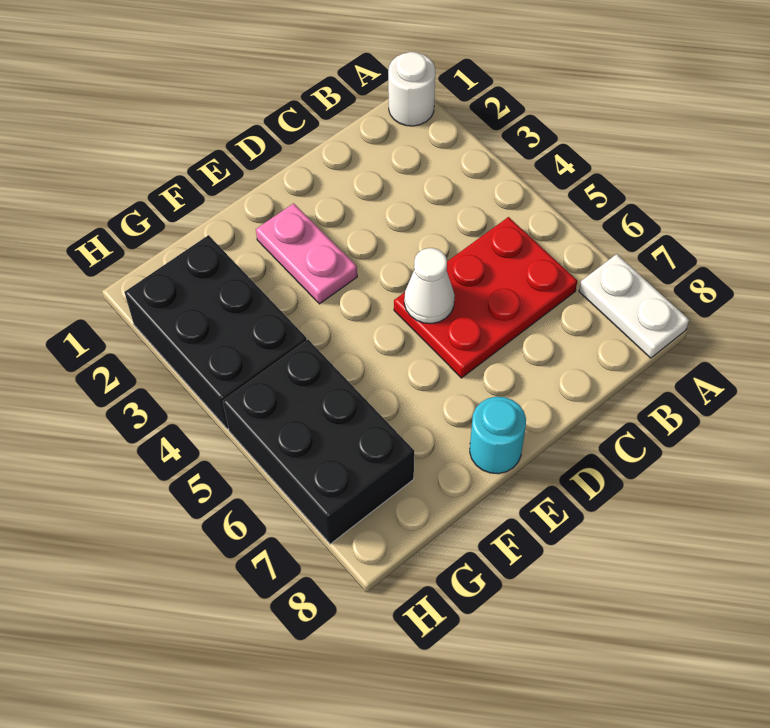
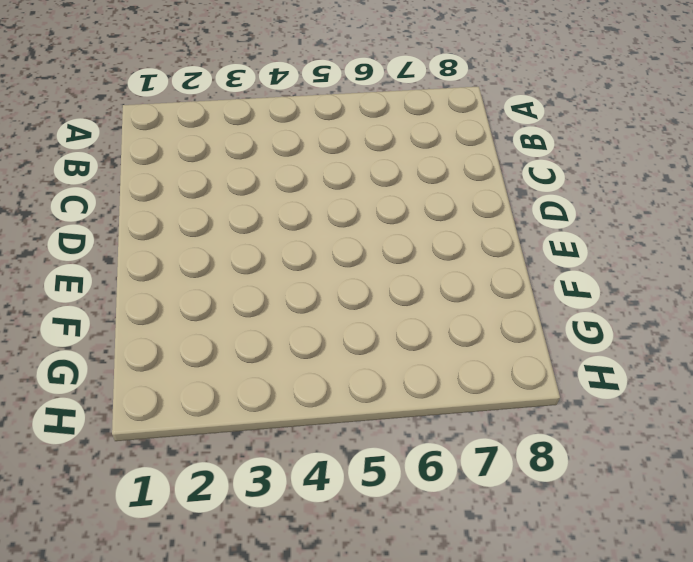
none -> white round brick A1 level 1
none -> white plate A7:A8 level 1

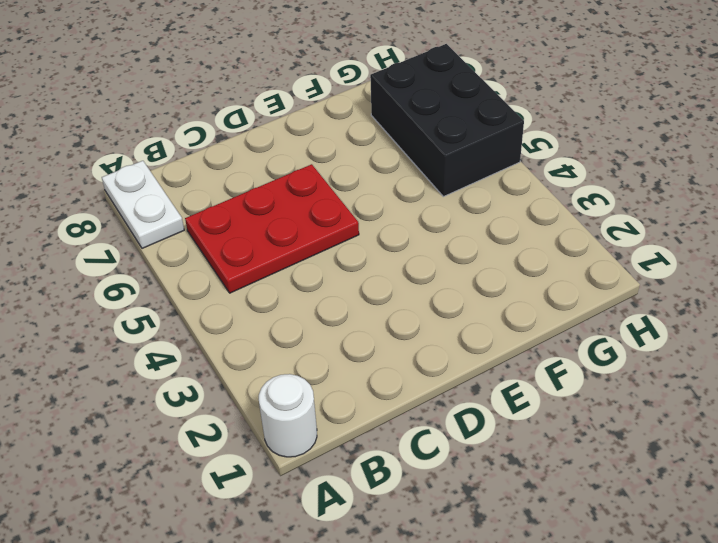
none -> pink plate E2:E3 level 1
none -> cyan round brick E8 level 1

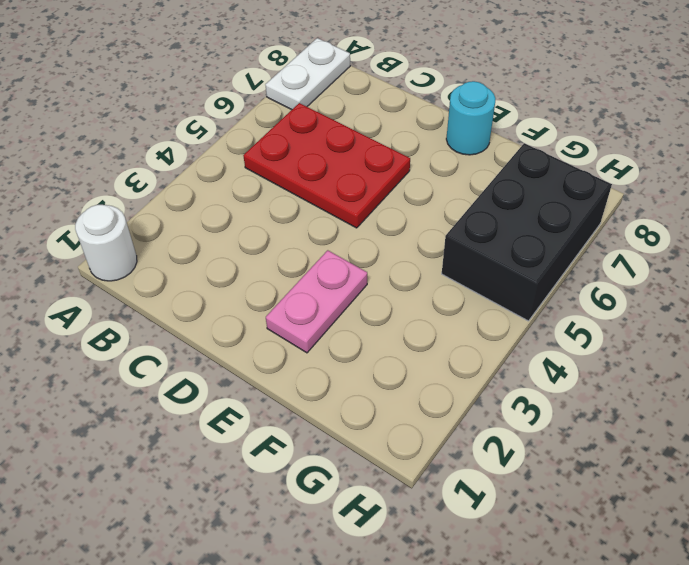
none -> black brick G2:H4 level 1
none -> white cone D5 level 2

